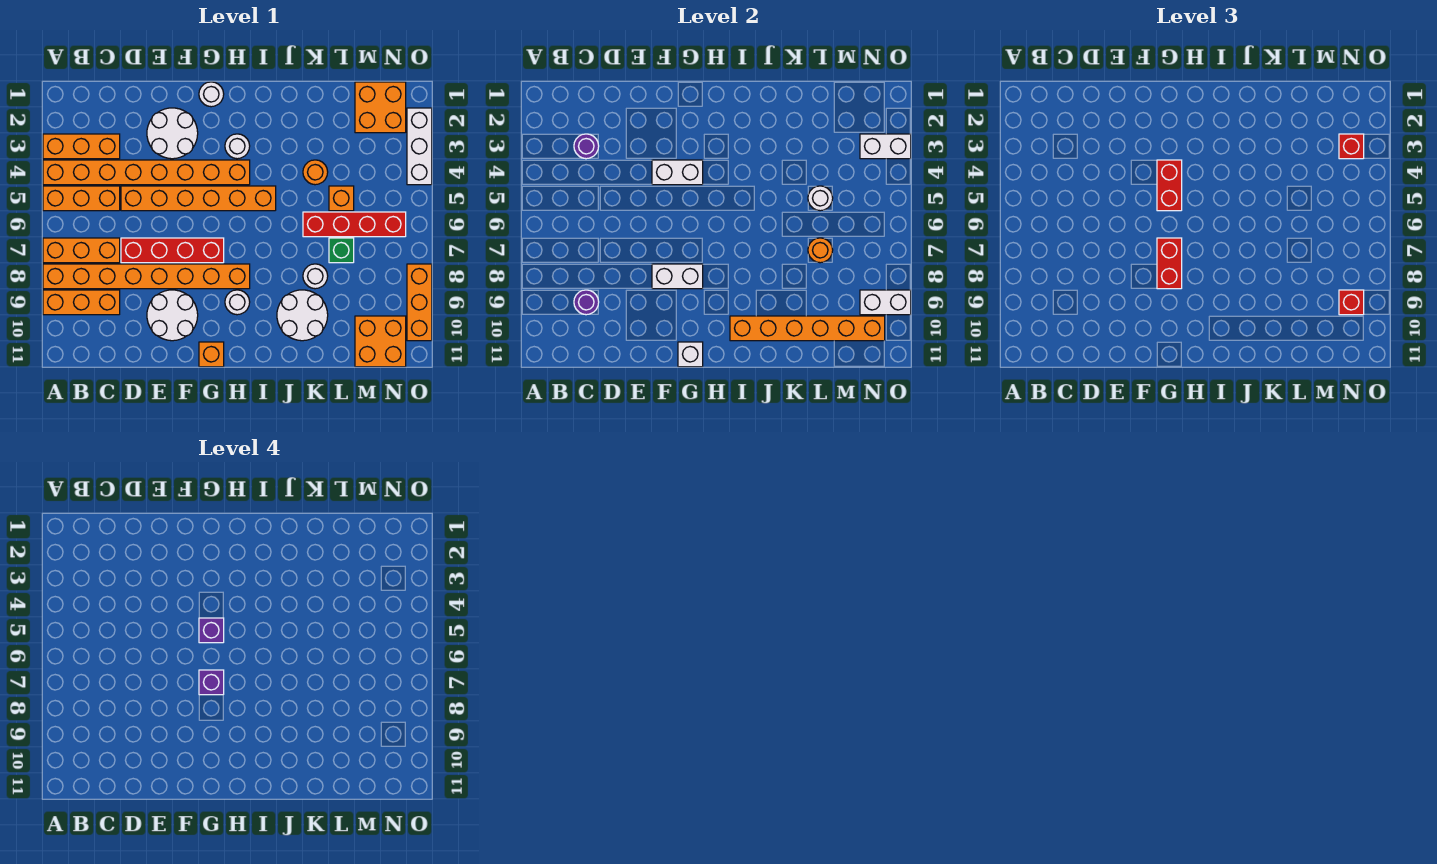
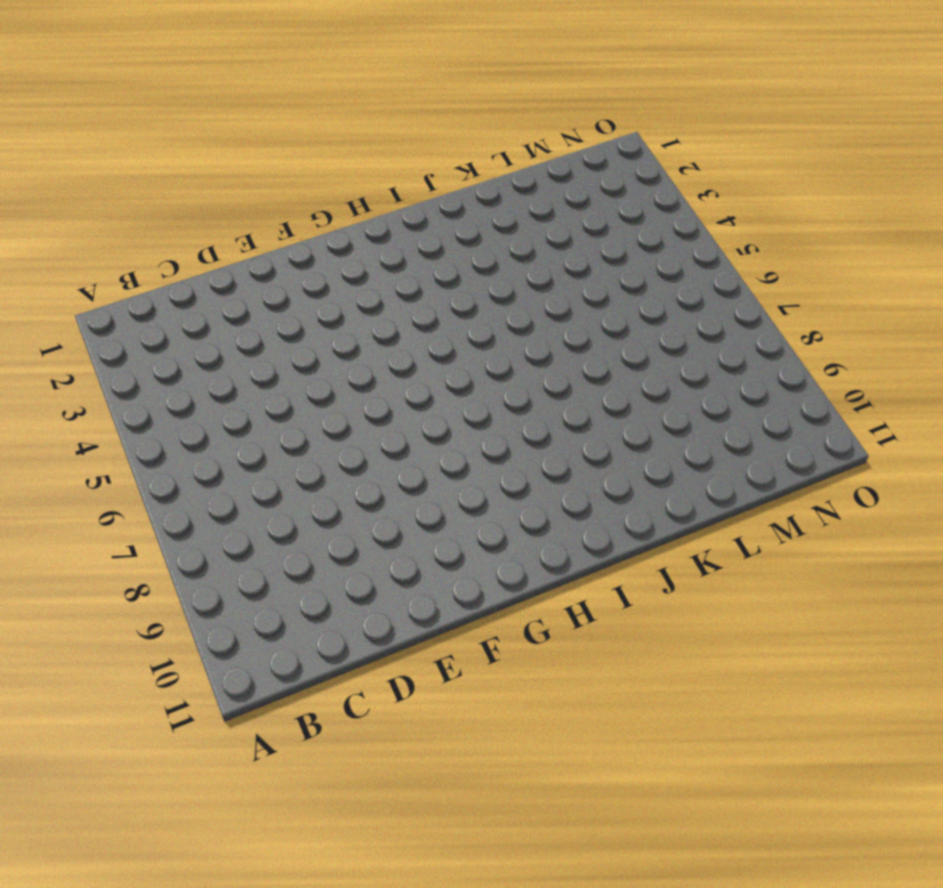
none -> orange brick A3:C3 level 1
none -> orange brick A4:H4 level 1
none -> orange brick A5:C5 level 1
none -> orange brick A7:C7 level 1

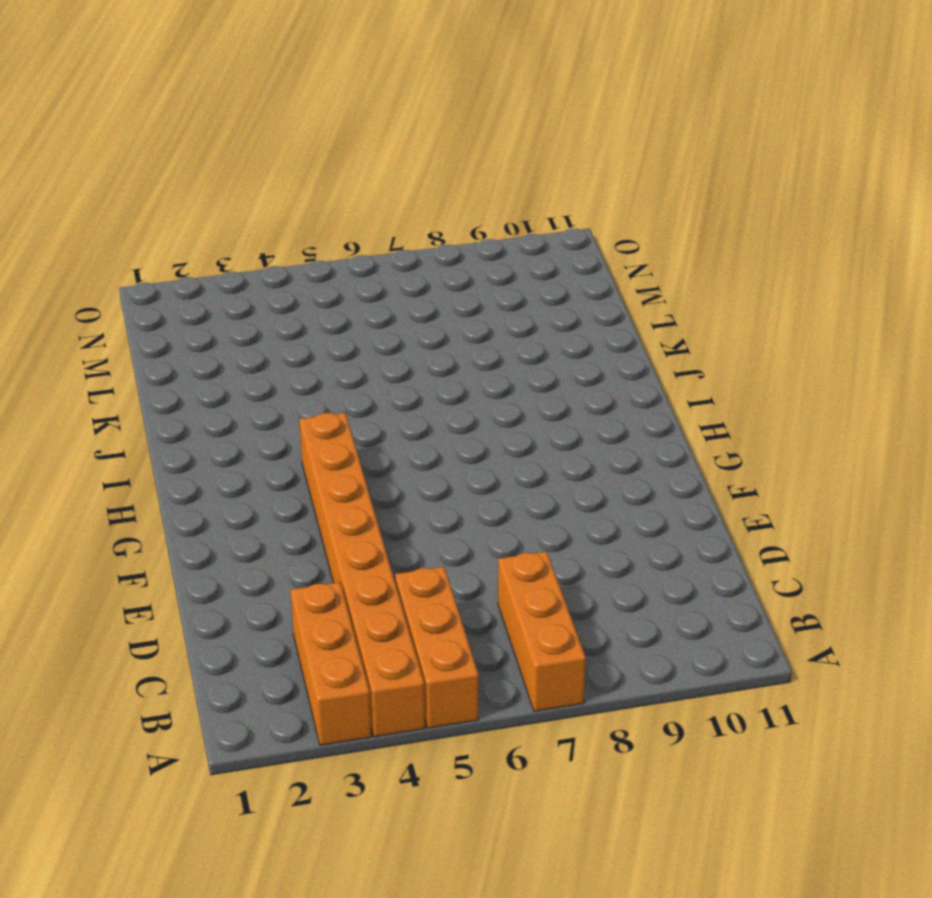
none -> orange brick A8:H8 level 1
none -> orange brick A9:C9 level 1
none -> orange brick D5:I5 level 1
none -> red brick D7:G7 level 1

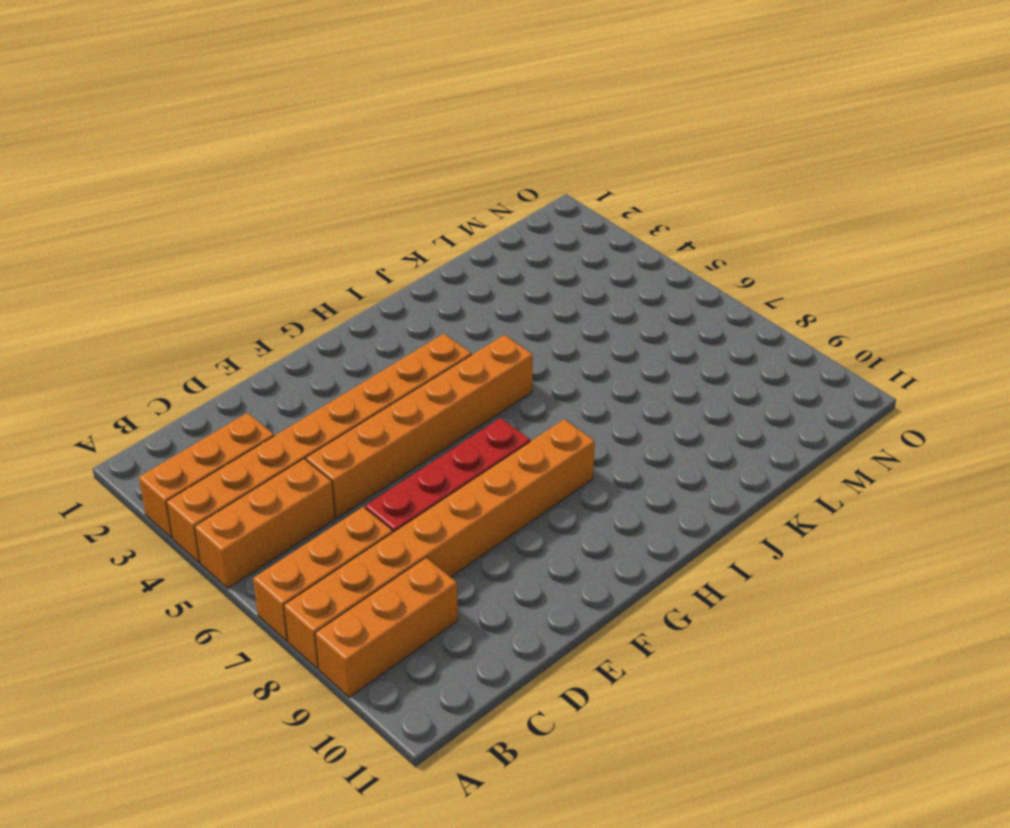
none -> white round brick E2:F3 level 1
none -> white round brick E9:F10 level 1
none -> white round brick G1 level 1
none -> orange brick G11 level 1

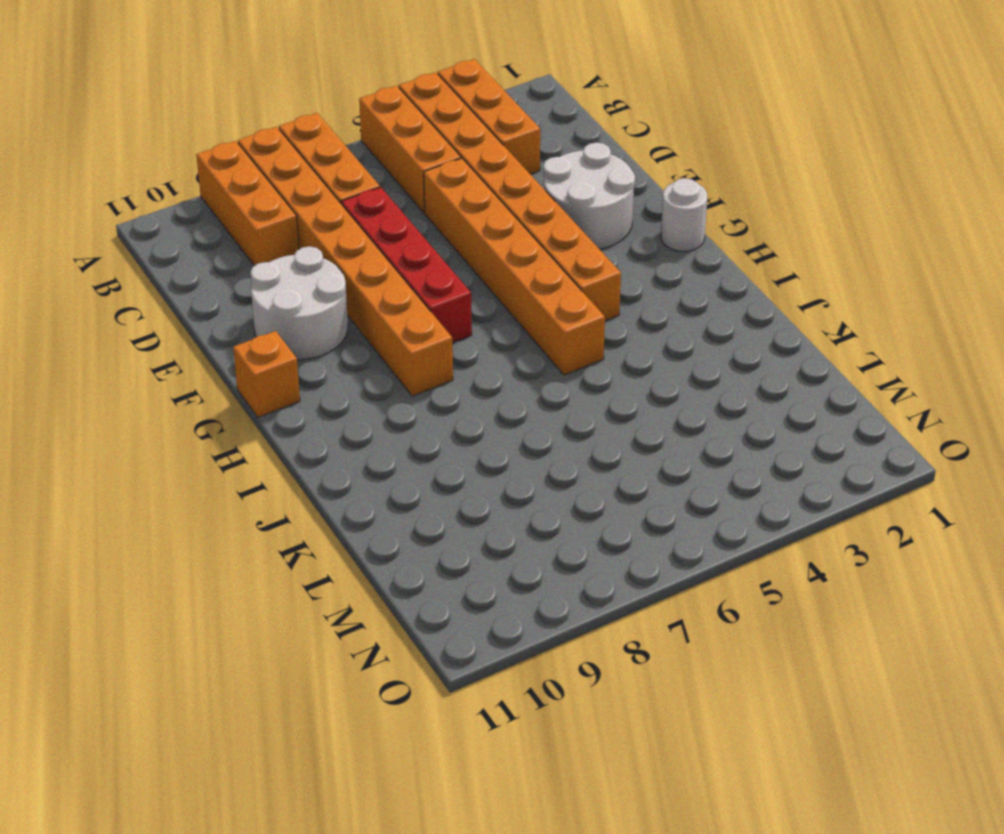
none -> white round brick H3 level 1
none -> white round brick H9 level 1
none -> white round brick J9:K10 level 1
none -> orange round brick K4 level 1

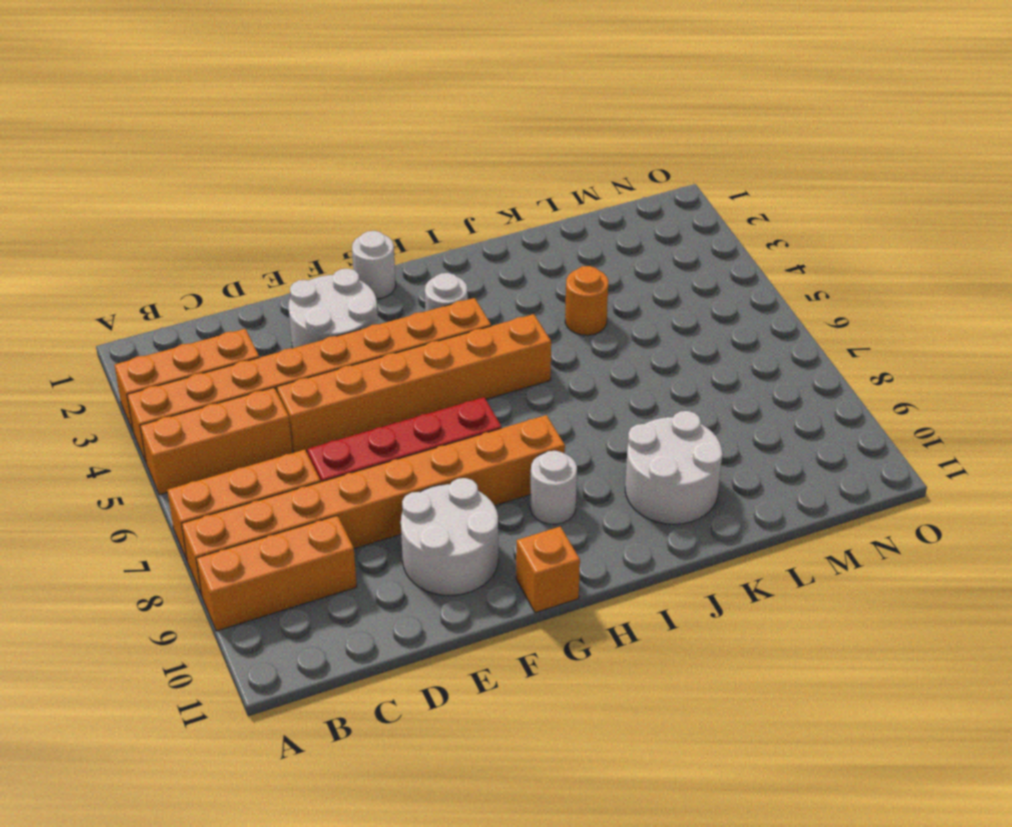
none -> red brick K6:N6 level 1
none -> white round brick K8 level 1
none -> orange brick L5 level 1
none -> green brick L7 level 1

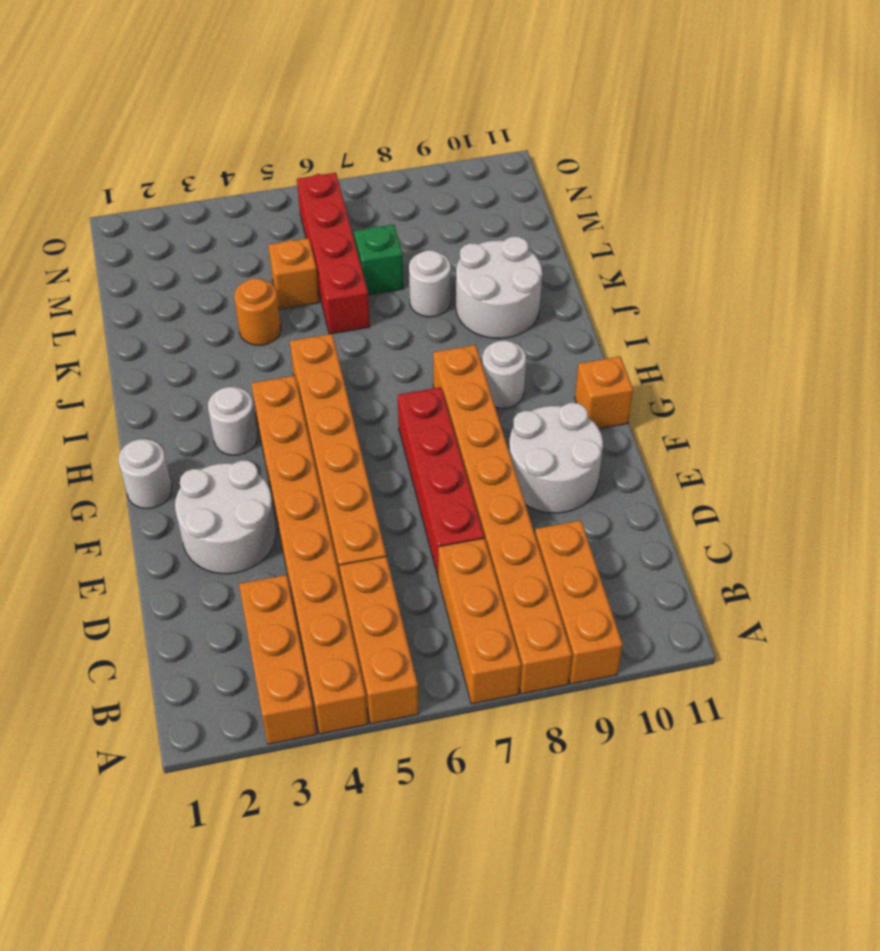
none -> orange brick M1:N2 level 1
none -> orange brick M10:N11 level 1
none -> white brick O2:O4 level 1
none -> orange brick O8:O10 level 1

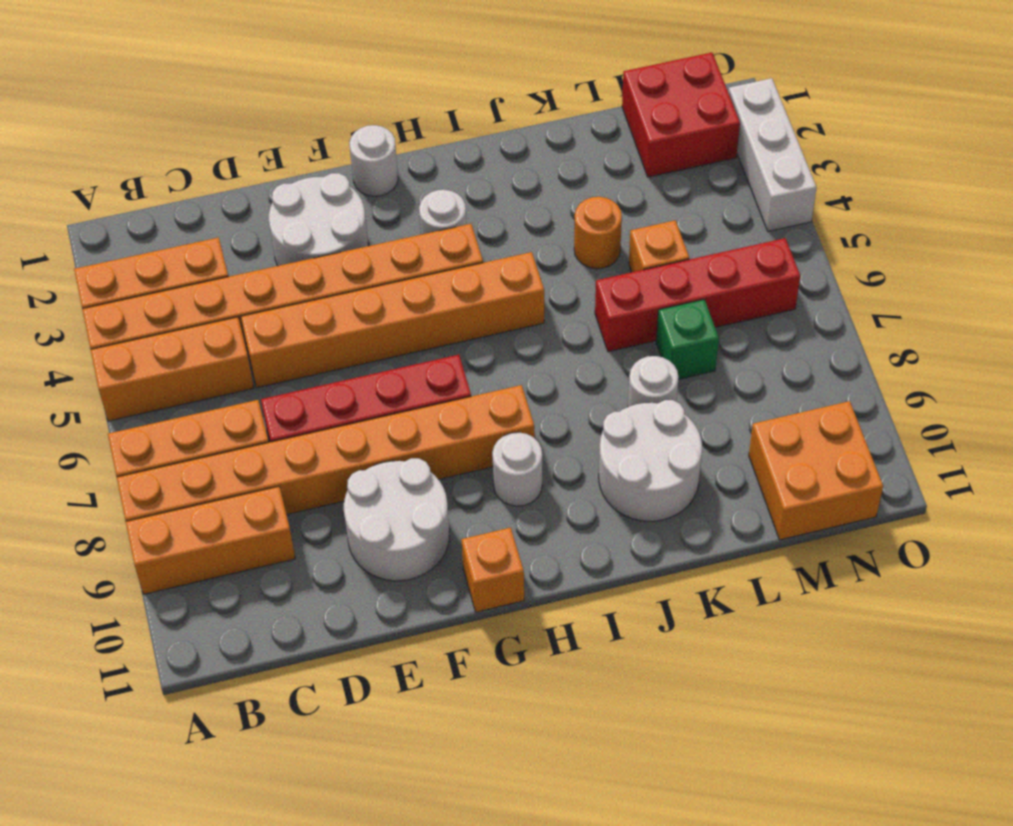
red brick M1:N2 level 1 -> orange brick M1:N2 level 1
none -> orange brick O8:O10 level 1
none -> purple round brick C3 level 2
none -> purple round brick C9 level 2
none -> white brick F4:G4 level 2

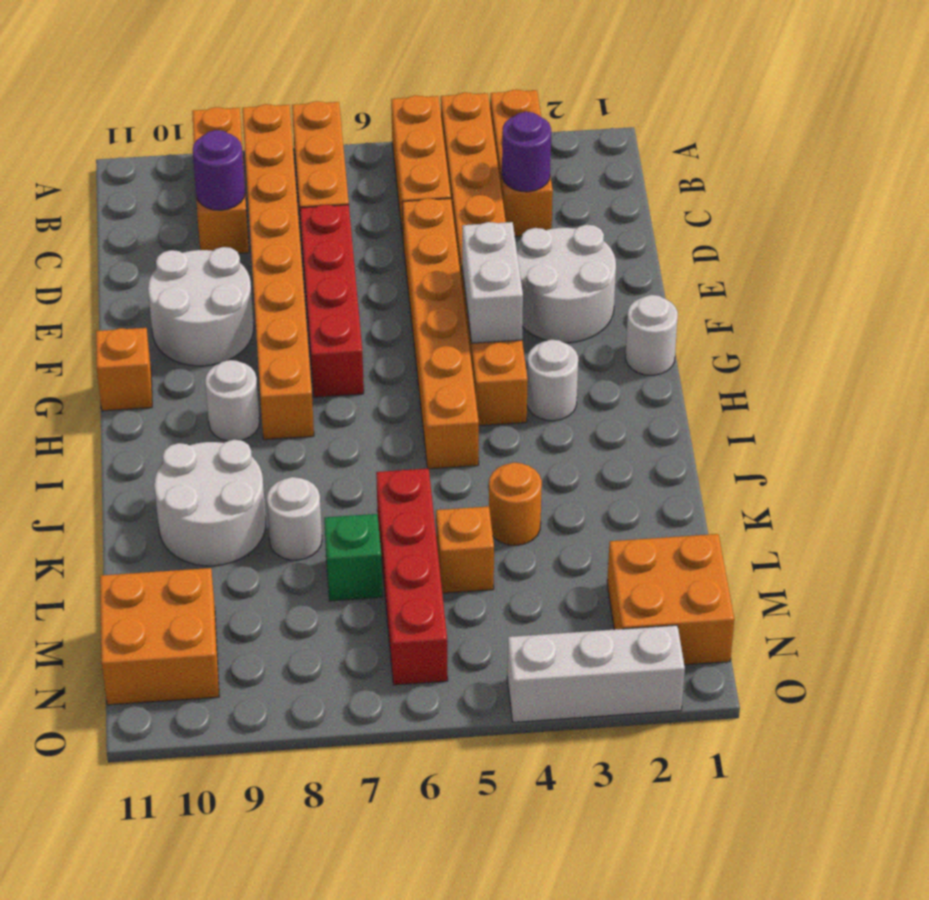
none -> orange brick O8:O10 level 1
none -> white brick F8:G8 level 2
none -> white brick G11 level 2
none -> orange brick I10:N10 level 2

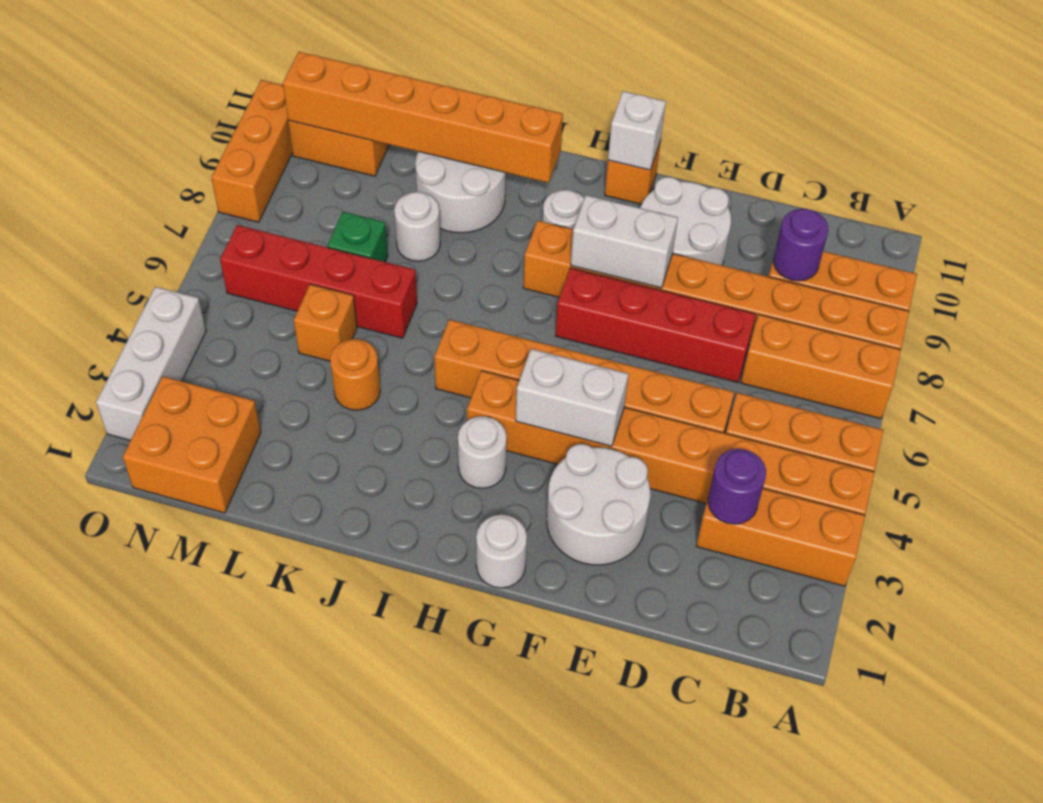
none -> white round brick L5 level 2
none -> orange round brick L7 level 2
none -> white brick N3:O3 level 2
none -> white brick N9:O9 level 2

